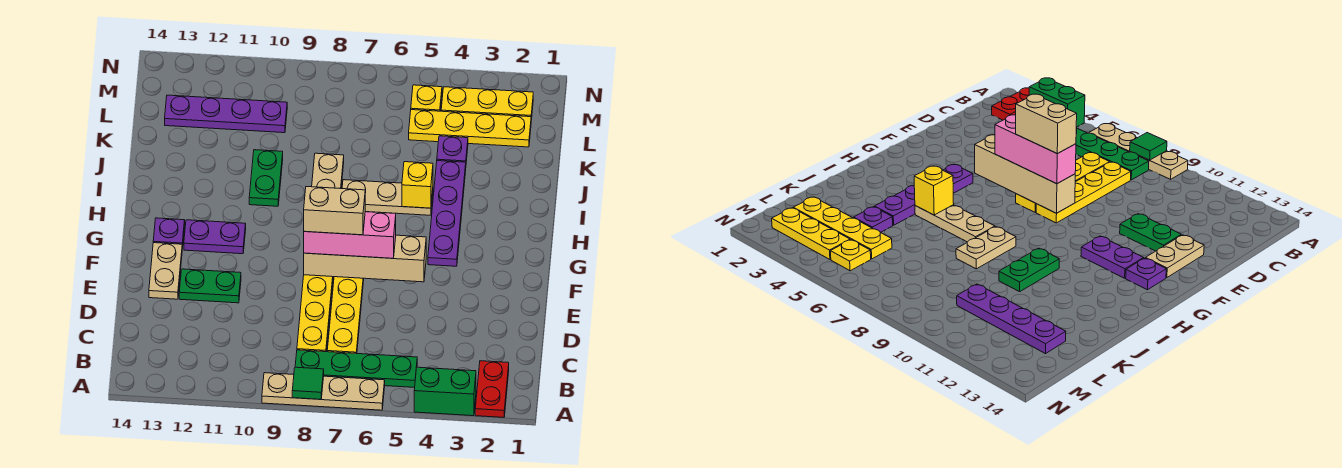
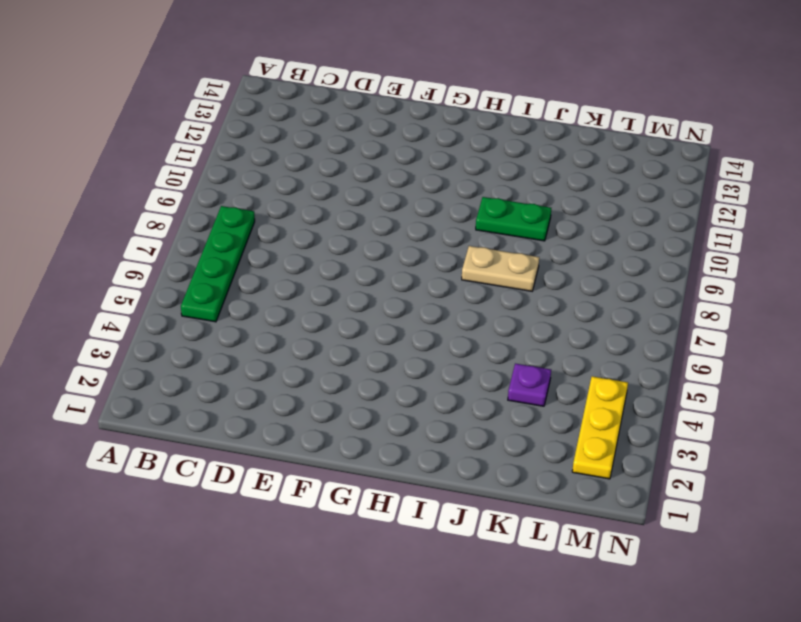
none -> red plate A2:B2 level 1
none -> green brick A3:A4 level 1
none -> tan plate A6:A9 level 1

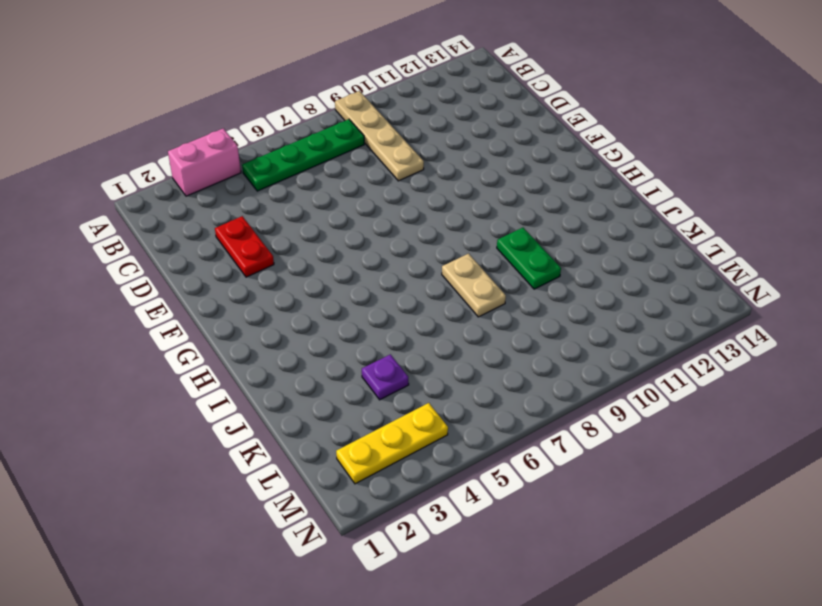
pink brick A3:A4 level 1 -> green brick A3:A4 level 1
tan plate A9:D9 level 1 -> tan plate A6:A9 level 1
red plate D3:E3 level 1 -> red plate A2:B2 level 1
none -> yellow plate C7:F7 level 1
none -> yellow plate C8:F8 level 1
none -> green plate E11:E12 level 1

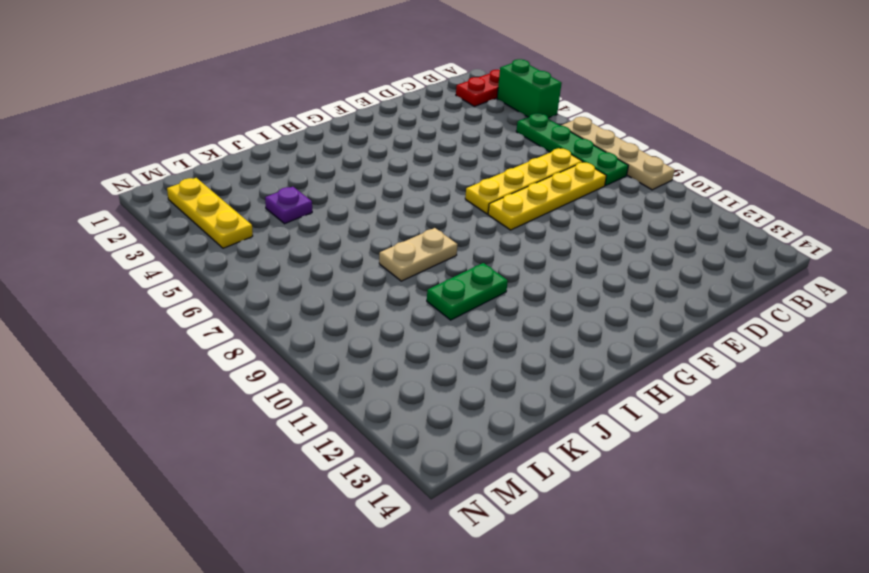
none -> green plate E11:E12 level 1
none -> tan plate E13:F13 level 1
none -> purple plate G4:J4 level 1

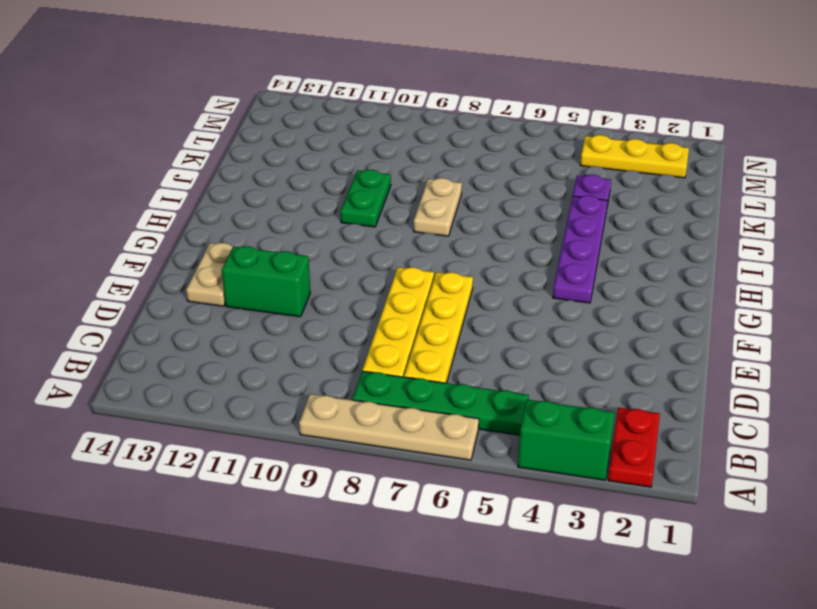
green brick E11:E12 level 1 -> green plate E11:E12 level 1
none -> purple plate G11:G12 level 1
none -> purple plate G13 level 1
none -> tan plate I5:I7 level 1

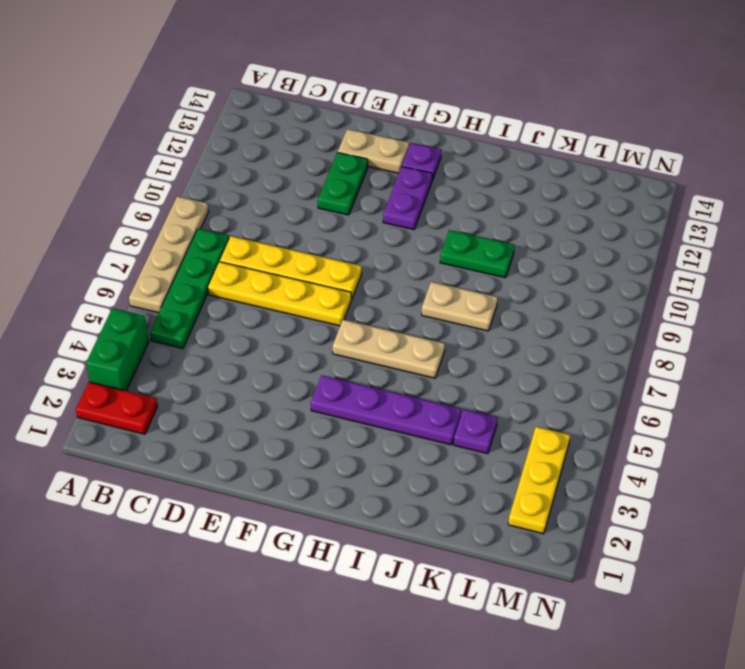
tan plate G6:I6 level 1 -> tan plate I5:I7 level 1
none -> yellow plate L2:L5 level 1
none -> purple plate L10:L13 level 1
none -> yellow plate M5 level 1

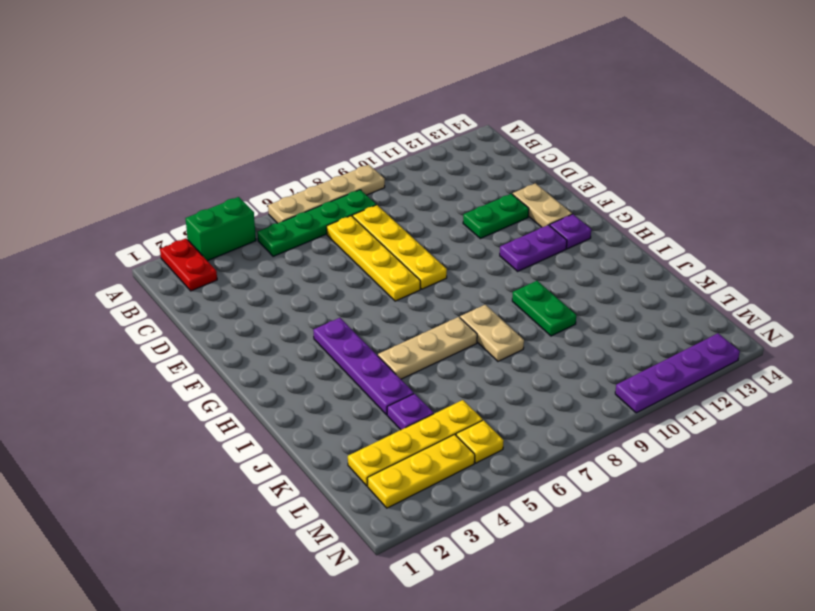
purple plate N10:N13 level 1 -> purple plate L10:L13 level 1
none -> green tile A8 level 2
none -> tan brick F5:F8 level 2
none -> yellow brick I5 level 2

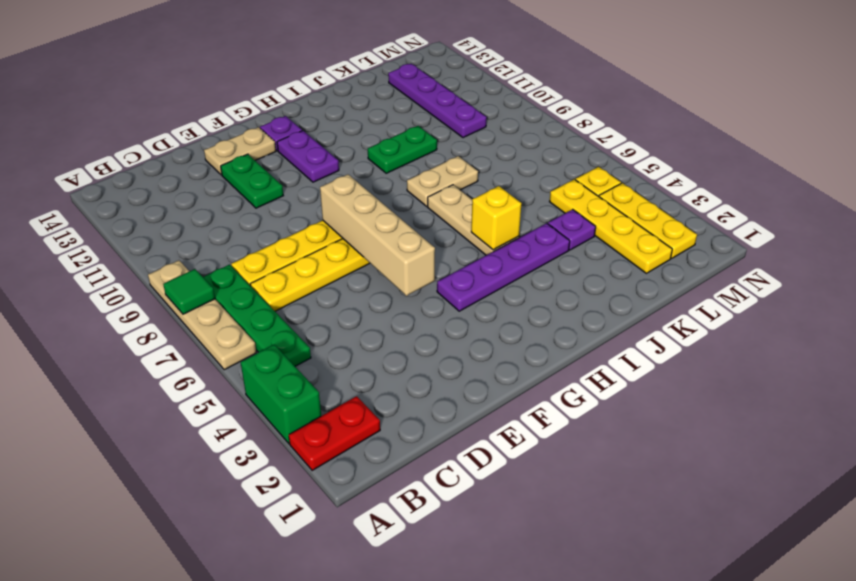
none -> pink brick F6:F8 level 3
none -> tan brick F7:F8 level 4

